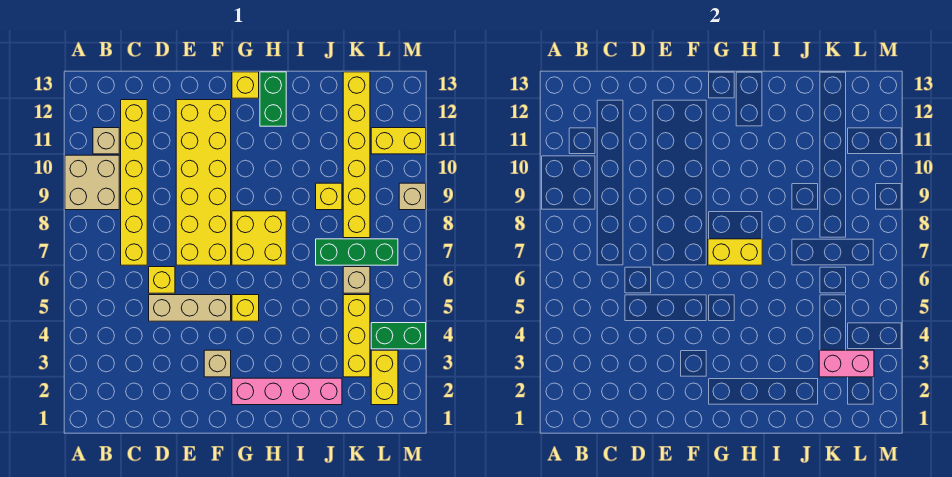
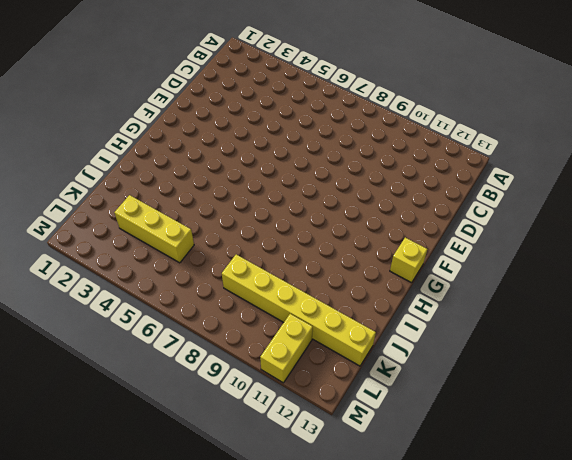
none -> tan brick A9:B10 level 1
none -> tan brick B11 level 1
none -> yellow brick C7:C12 level 1

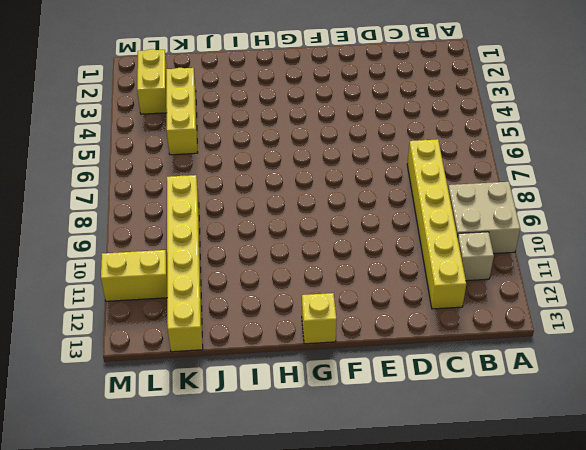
none -> tan brick D5:F5 level 1
none -> yellow brick D6 level 1
none -> yellow brick E7:F12 level 1

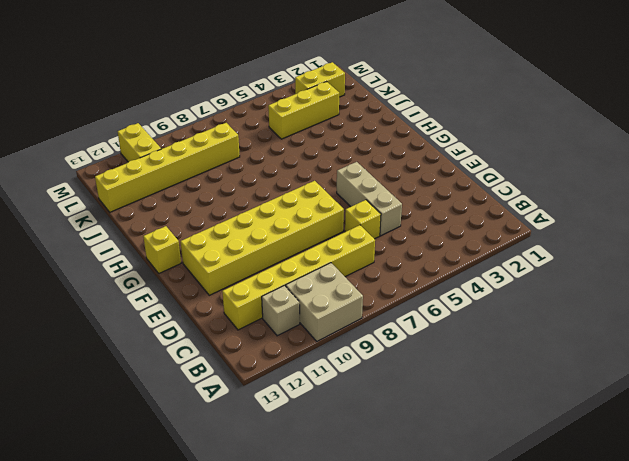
none -> tan brick F3 level 1
none -> pink brick G2:J2 level 1
none -> yellow brick G5 level 1

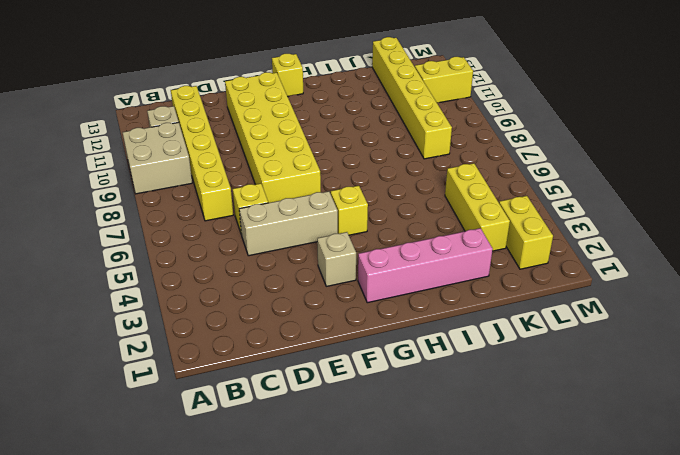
none -> yellow brick G7:H8 level 1
none -> green brick H12:H13 level 1
none -> green brick J7:L7 level 1

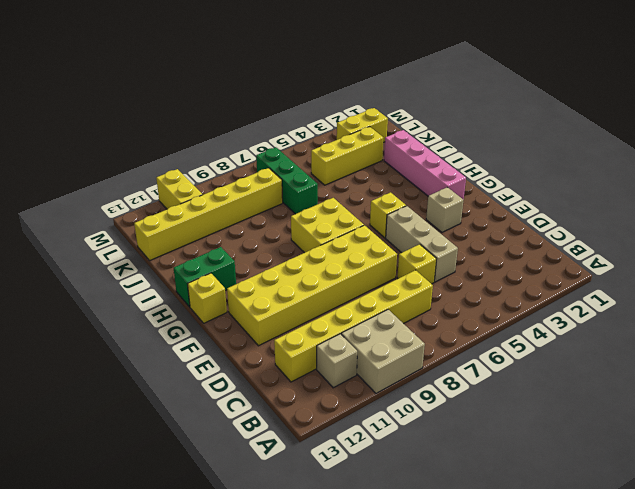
none -> yellow brick J9 level 1
none -> tan brick K6 level 1
none -> green brick L4:M4 level 1

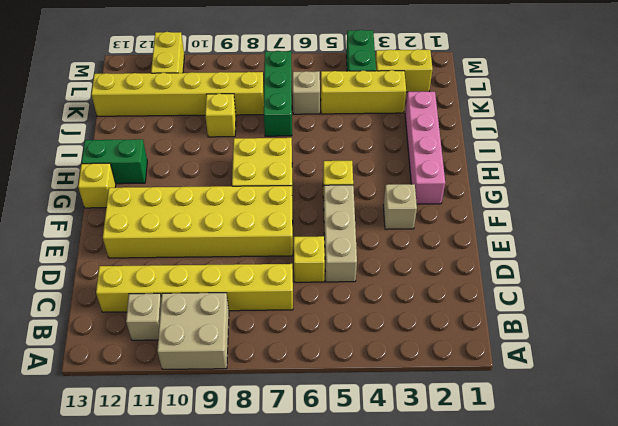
none -> tan brick M9 level 1
none -> yellow brick G7:H7 level 2
none -> pink brick K3:L3 level 2

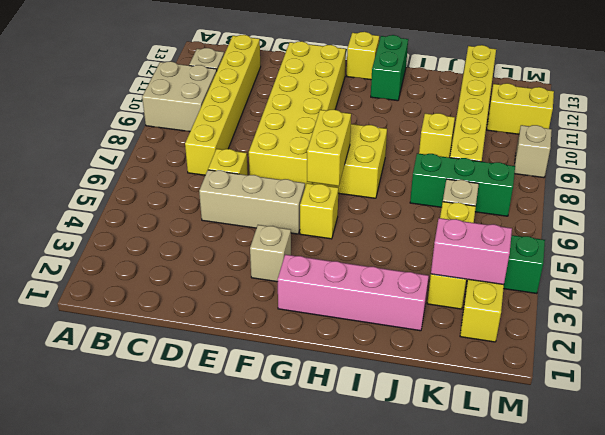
yellow brick G6:G7 level 2 -> yellow brick G7:H7 level 2

